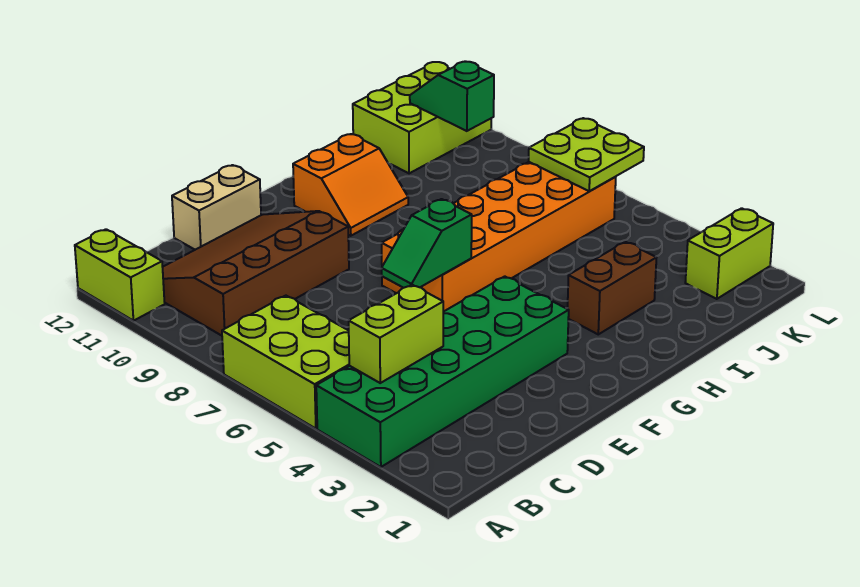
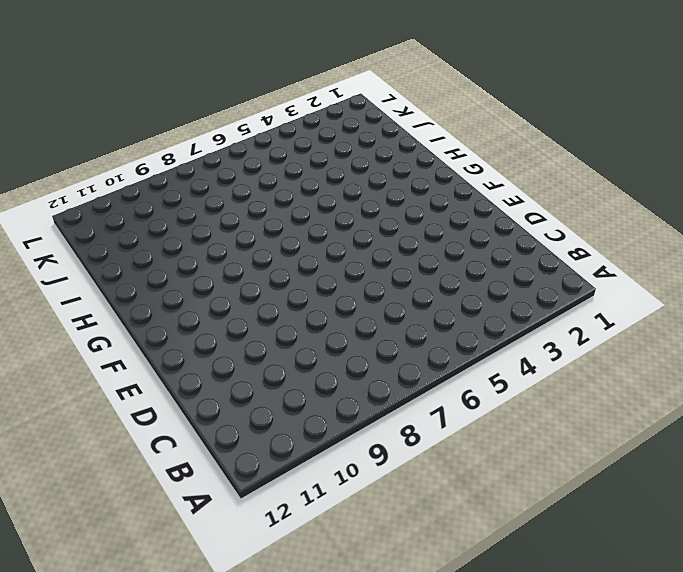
none -> green brick A3:F4 level 1
none -> lime brick A5:B7 level 1
none -> lime brick A11:A12 level 1

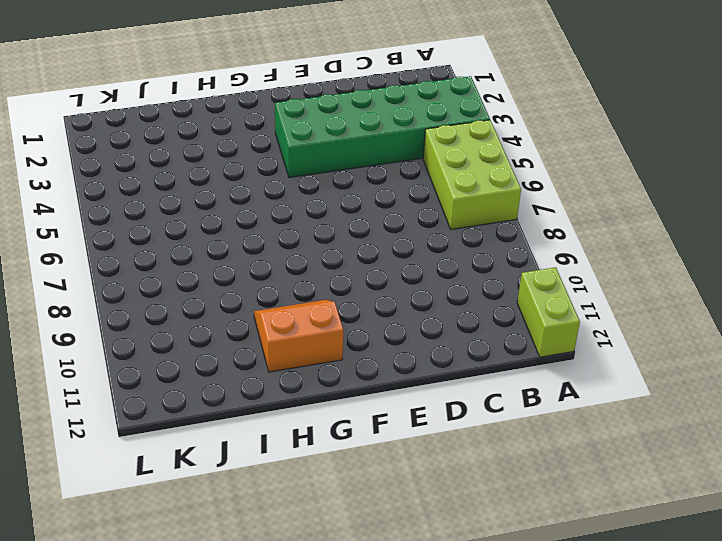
none -> brown slope B9:E11 level 1 top 9
none -> tan brick D12:E12 level 1
none -> orange brick F6:K7 level 1

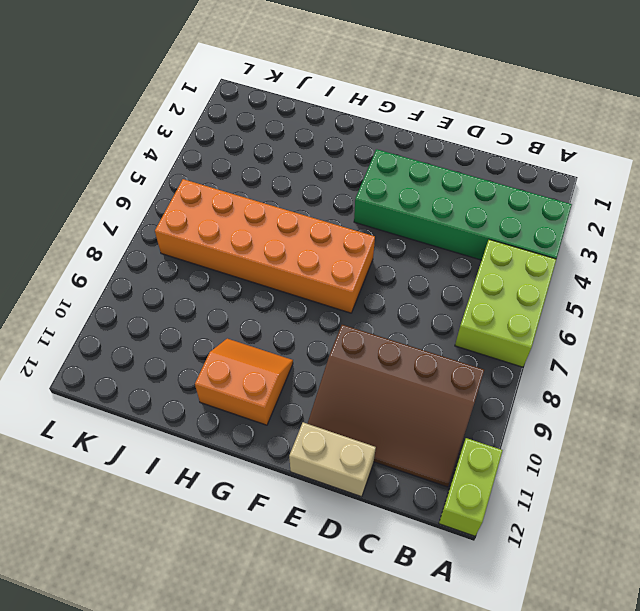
none -> brown brick H3:I3 level 1
none -> lime brick J11:L12 level 1
none -> lime brick K2:L2 level 1

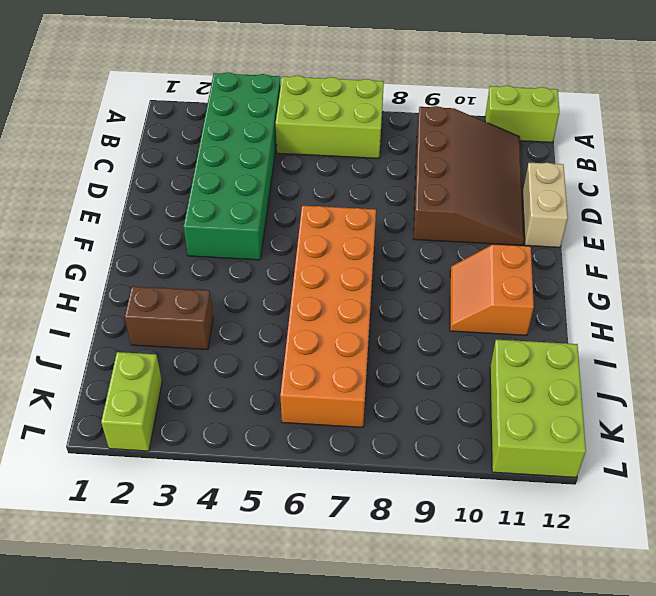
brown brick I2:I3 level 1 -> brown brick H3:I3 level 1
none -> lime brick B4:C4 level 2
none -> green slope E6:F6 level 2 top F
none -> lime plate K6:L7 level 2

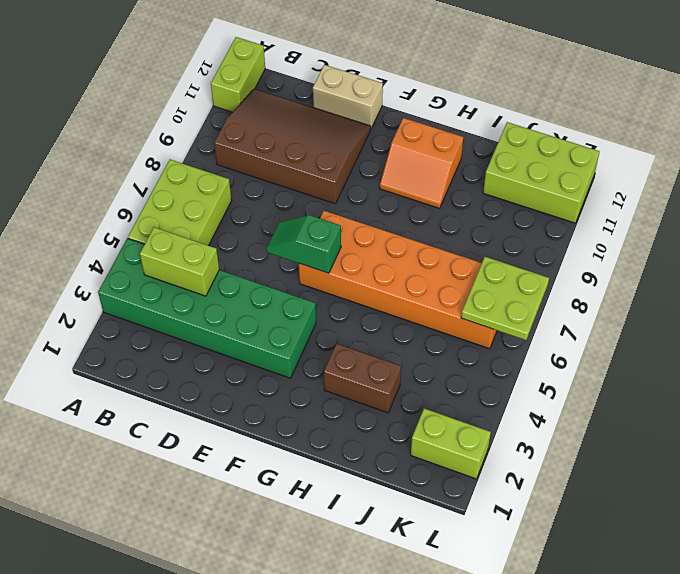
none -> green slope K10:K11 level 2 top 10

